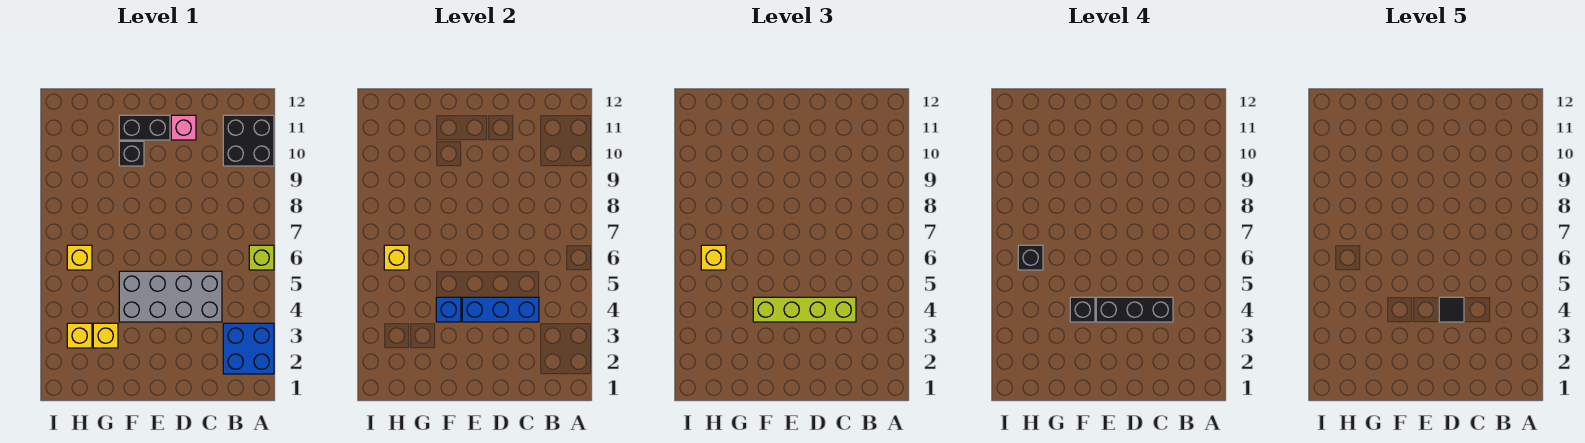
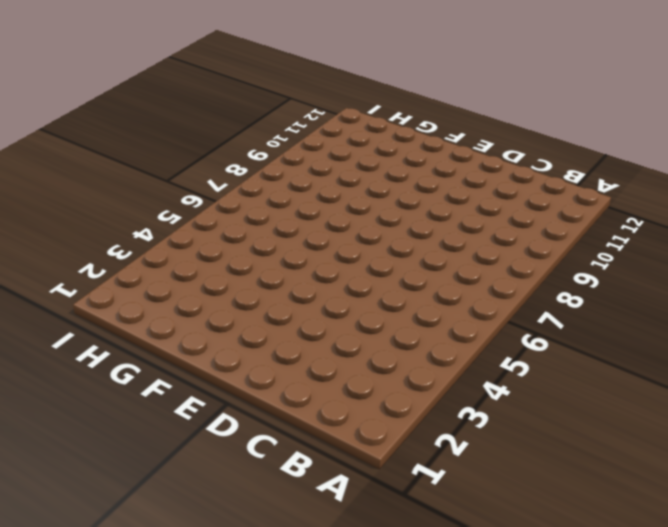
none -> blue brick A2:B3 level 1
none -> lime brick A6 level 1
none -> black brick A10:B11 level 1

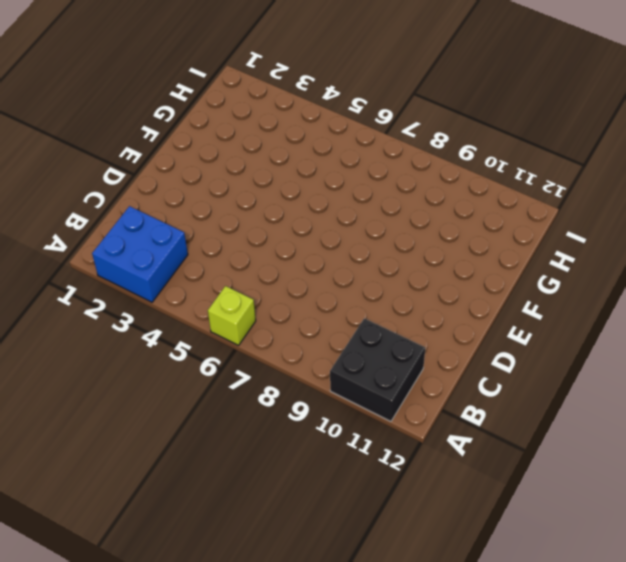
none -> grey brick C4:F5 level 1
none -> pink brick D11 level 1
none -> black brick E11:F11 level 1

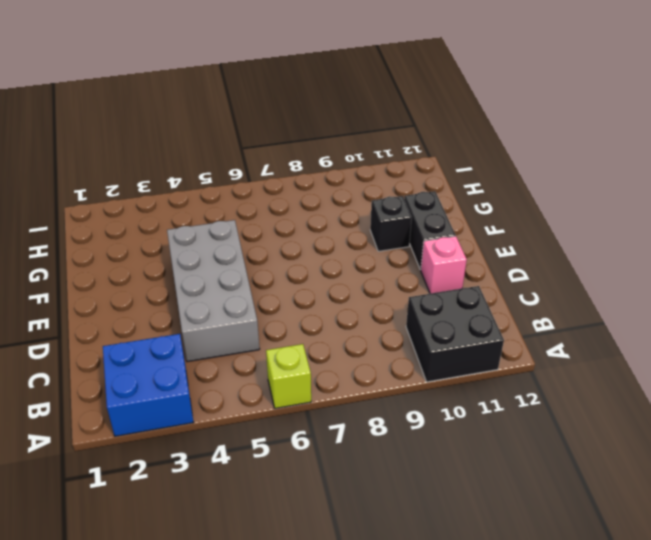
none -> yellow brick G3 level 1
none -> yellow brick H3 level 1
none -> yellow brick H6 level 1

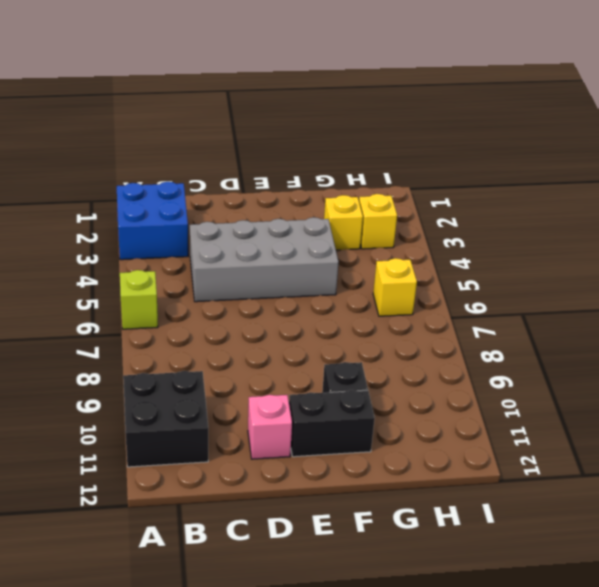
none -> blue brick C4:E4 level 2
none -> blue brick F4 level 2
none -> yellow brick H6 level 2

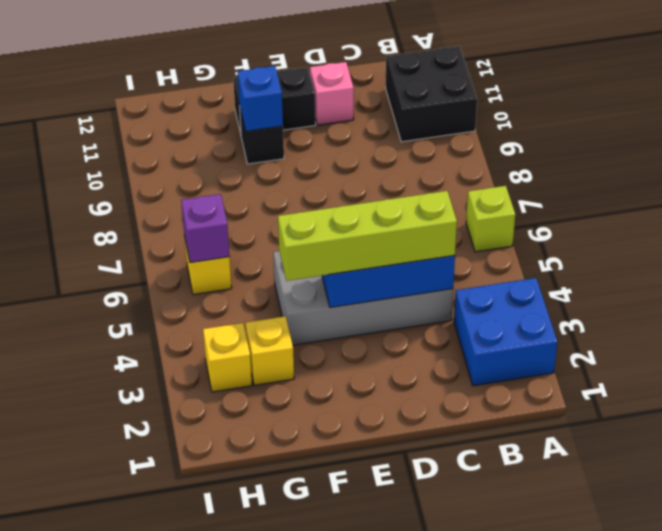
blue brick F10 level 2 -> blue brick F4 level 2
purple brick H6 level 2 -> yellow brick H6 level 2
none -> yellow brick H6 level 3
none -> black brick C4:E4 level 4
none -> black brick F4 level 4

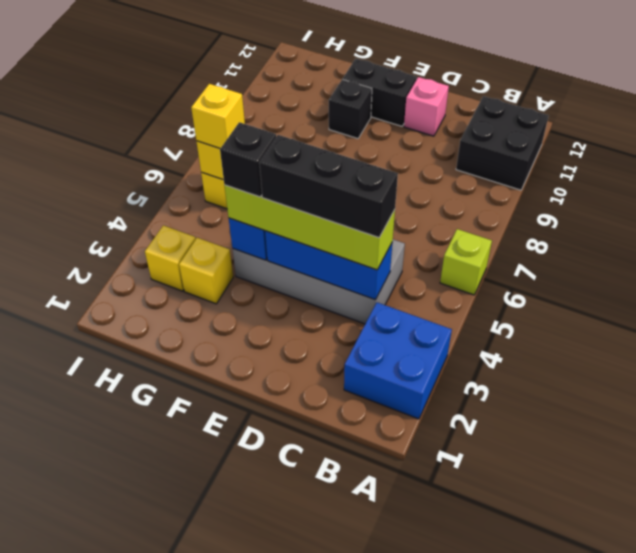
none -> black brick H6 level 4
none -> black tile D4 level 5

